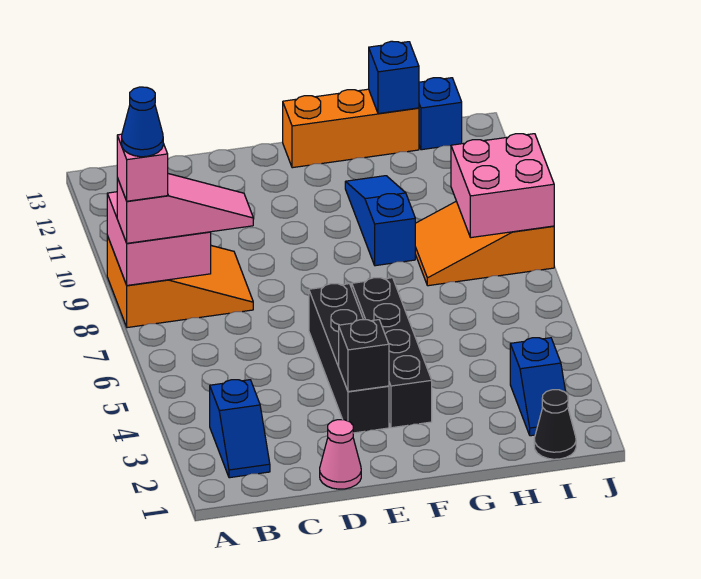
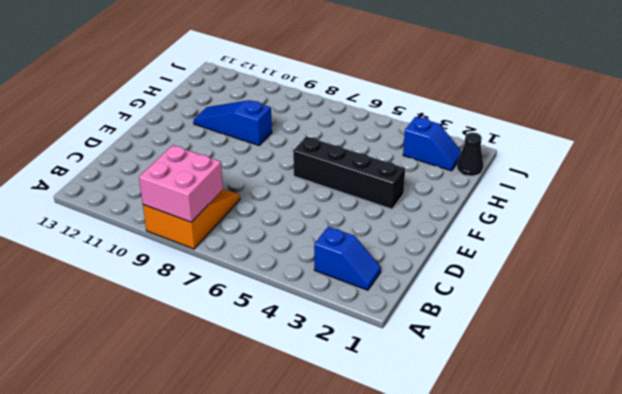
none -> pink cone D1 level 1
none -> black brick E3:E6 level 1
none -> orange brick F13:H13 level 1

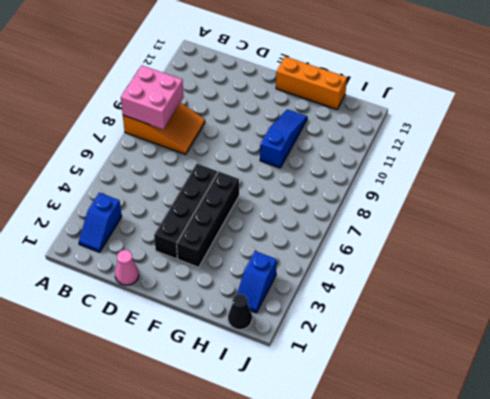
none -> orange slope H8:J9 level 1 top J
none -> blue brick I13 level 1
none -> black brick E3 level 2

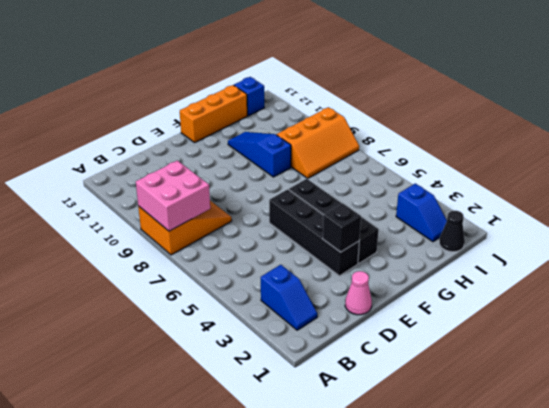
orange slope H8:J9 level 1 top 9 -> orange slope H8:J9 level 1 top J
none -> blue brick H13 level 2
none -> pink brick I8:J9 level 2
none -> pink slope A8:C8 level 3 top A

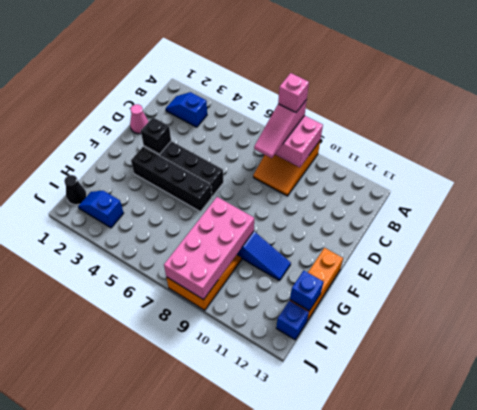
pink brick G8:J9 level 2 -> pink brick I8:J9 level 2
none -> blue cone A8 level 5

